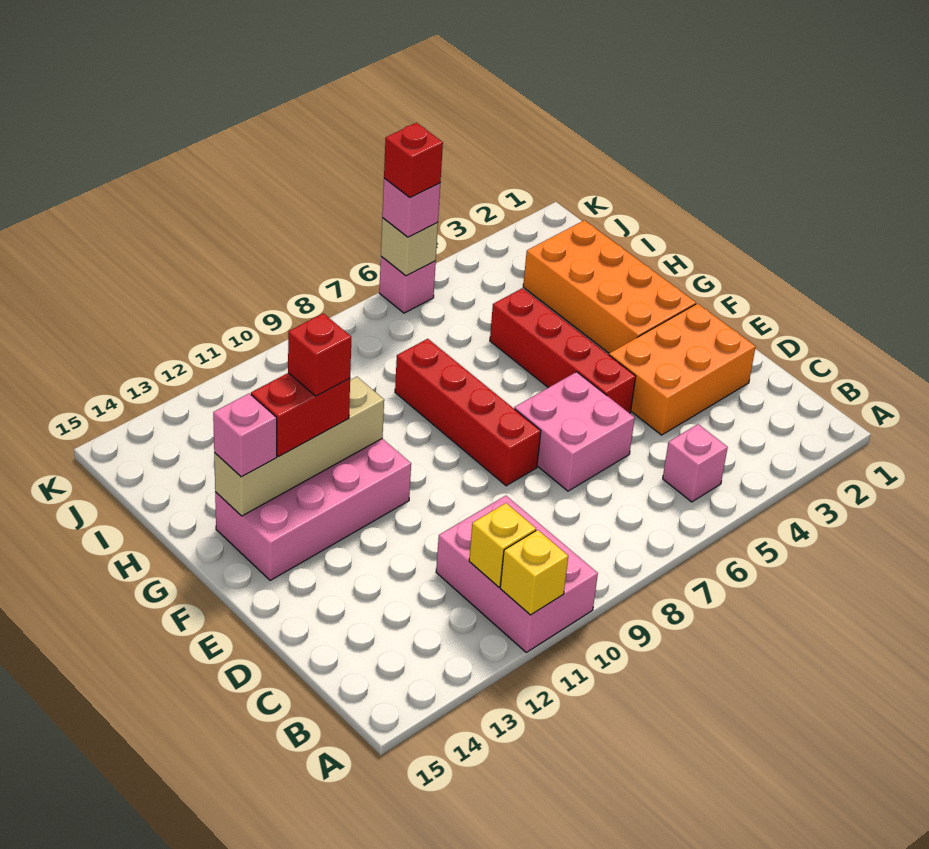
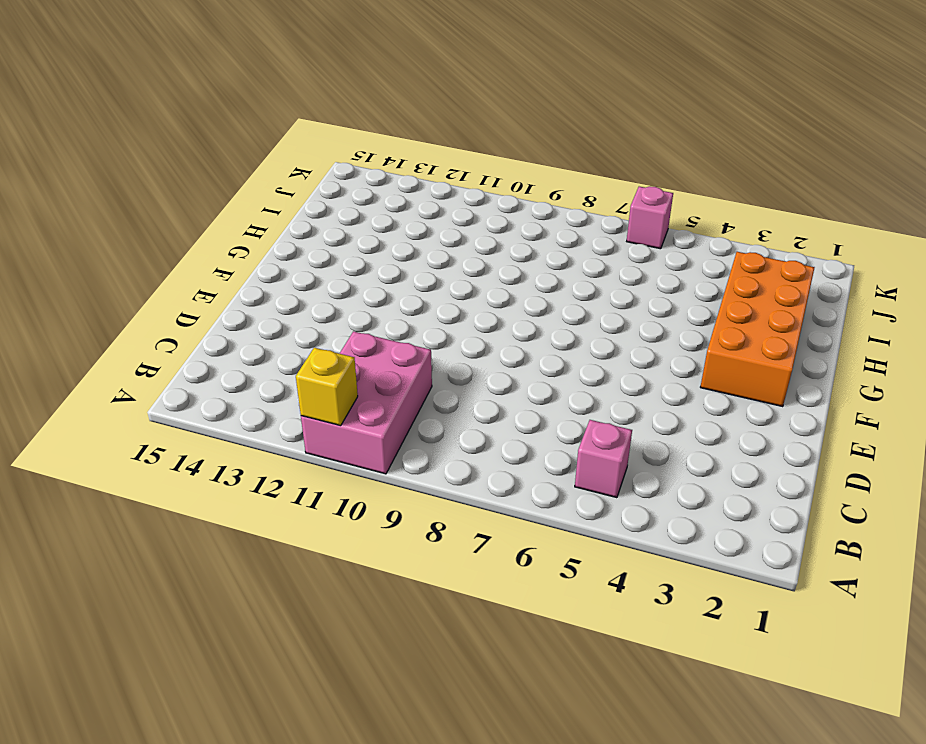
none -> orange brick D2:E4 level 1
none -> pink brick D6:E7 level 1
none -> red brick E5:H5 level 1

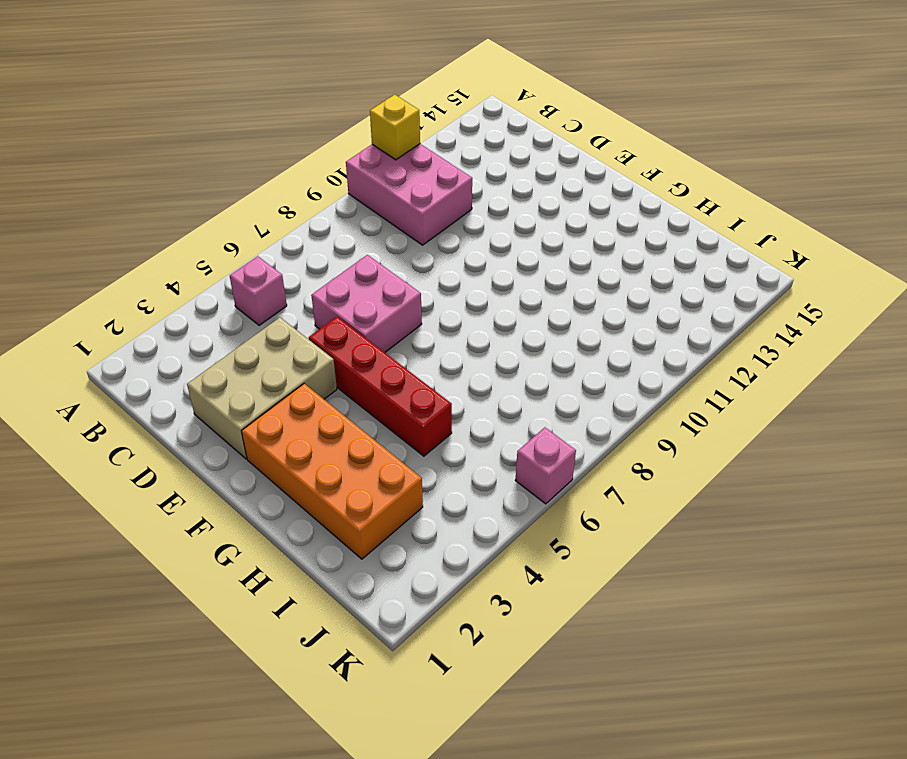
tan brick D2:E4 level 1 -> orange brick D2:E4 level 1
none -> red brick E8:H8 level 1
none -> pink brick F11:G14 level 1
none -> yellow brick B11 level 2

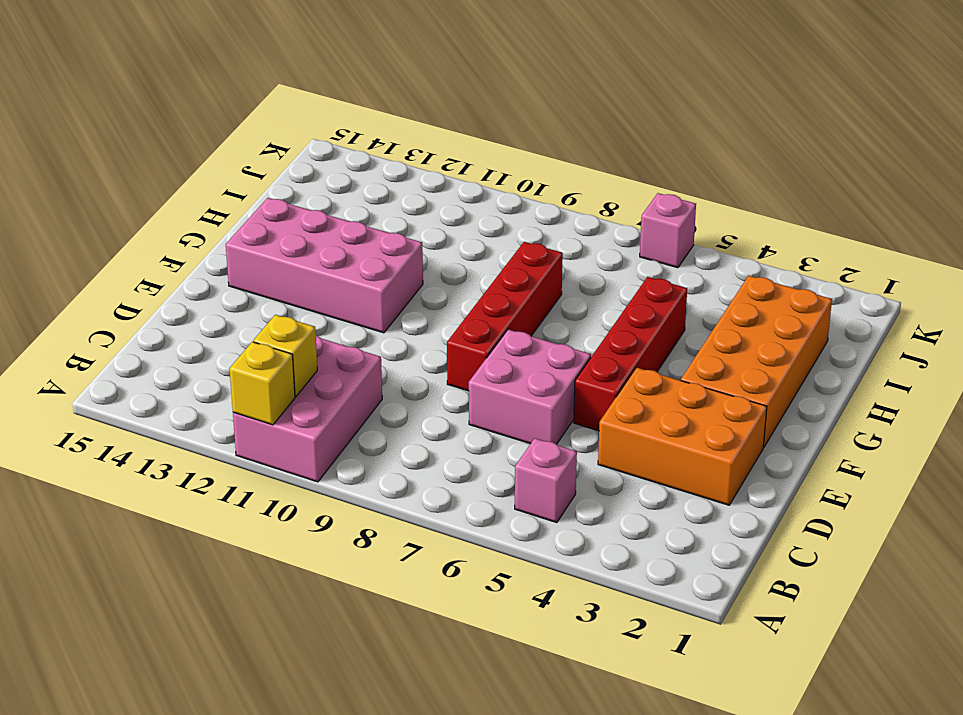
none -> tan brick G11:G14 level 2
none -> tan brick K6 level 2
none -> red brick G12:G13 level 3

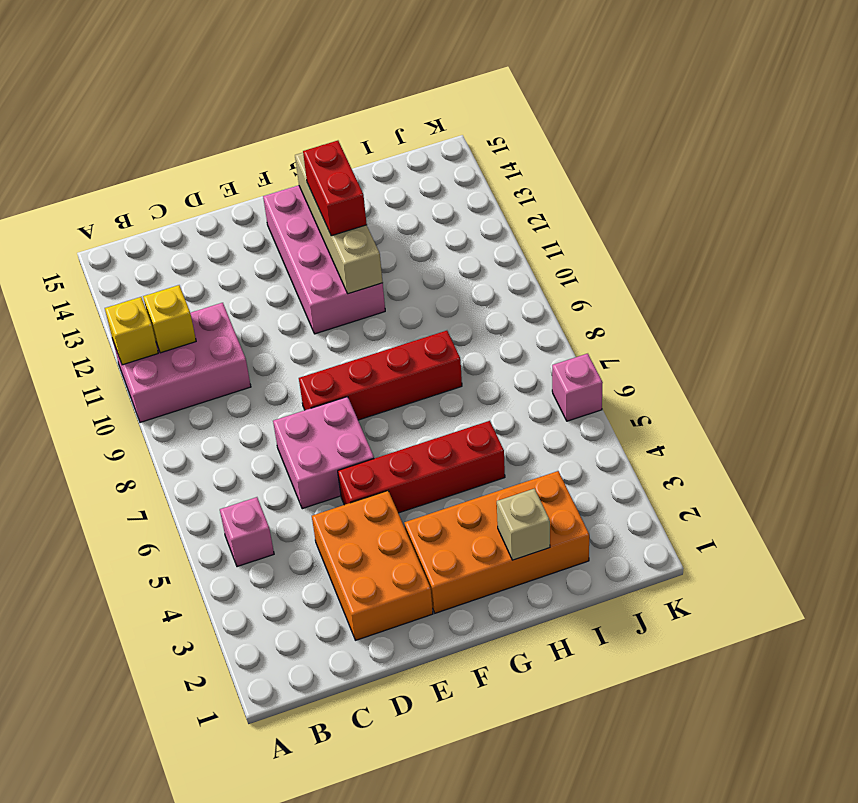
tan brick H2 level 2 -> tan brick K6 level 2
none -> pink brick G14 level 3
none -> pink brick K6 level 3
none -> red brick G12 level 4

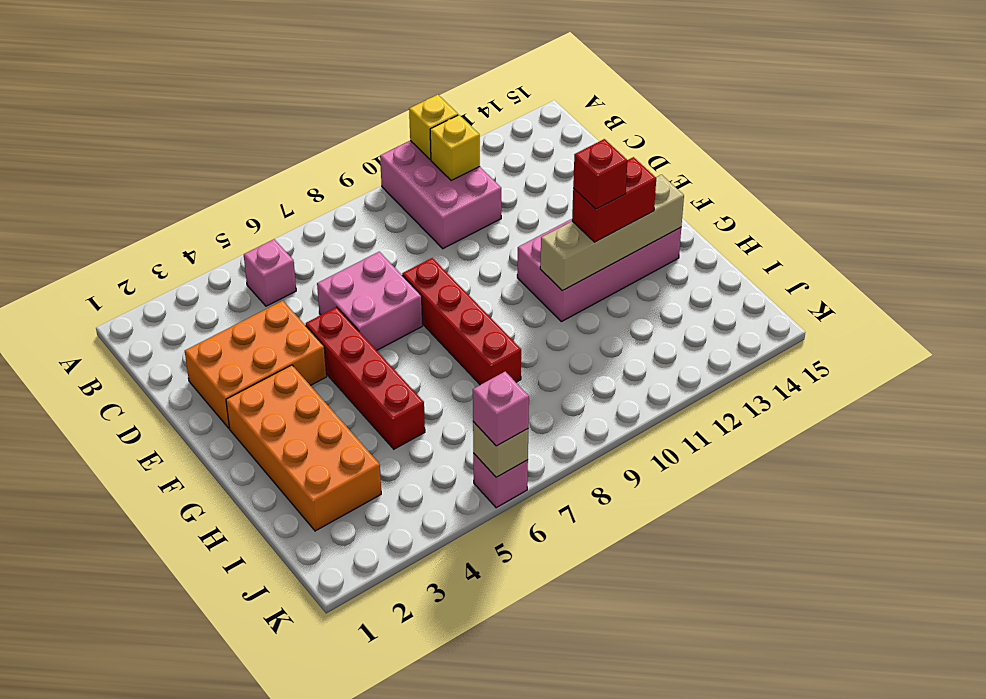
none -> pink brick G14 level 3
none -> red brick K6 level 4

